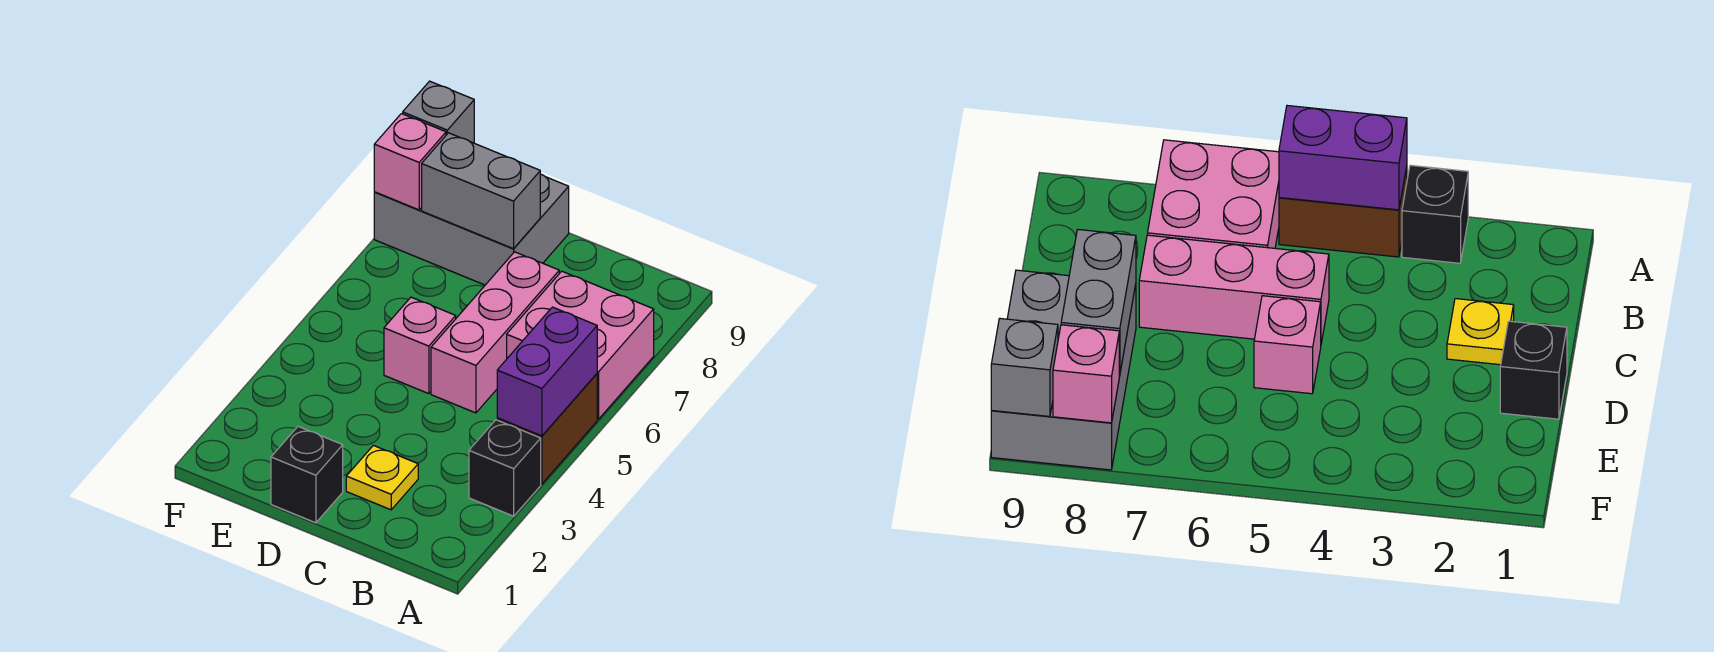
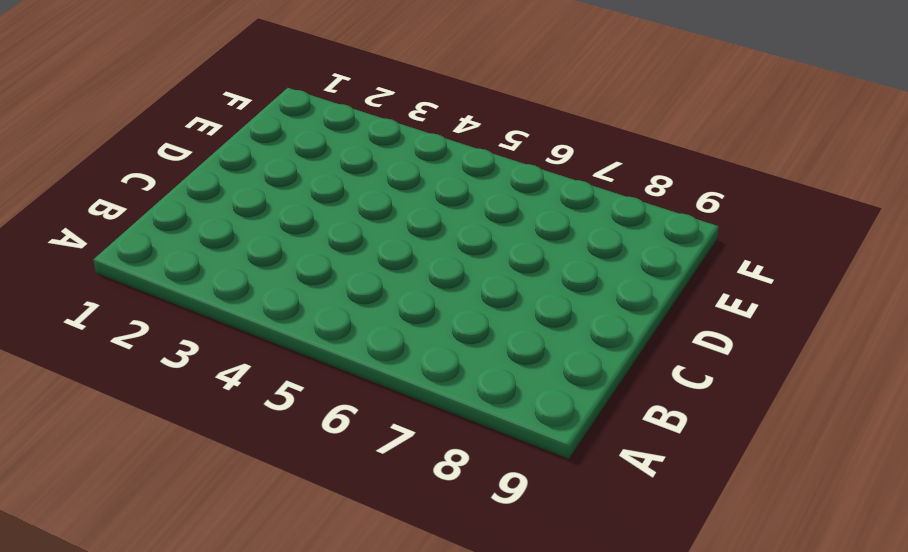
none -> black brick A3 level 1
none -> brown brick A4:A5 level 1
none -> pink brick A6:B7 level 1

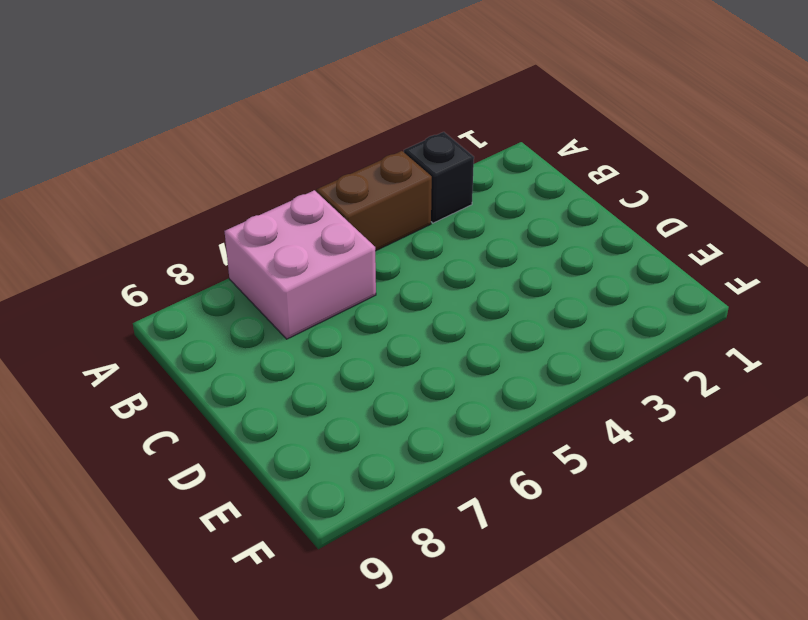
none -> yellow plate C2 level 1
none -> pink brick C5:C7 level 1
none -> black brick D1 level 1

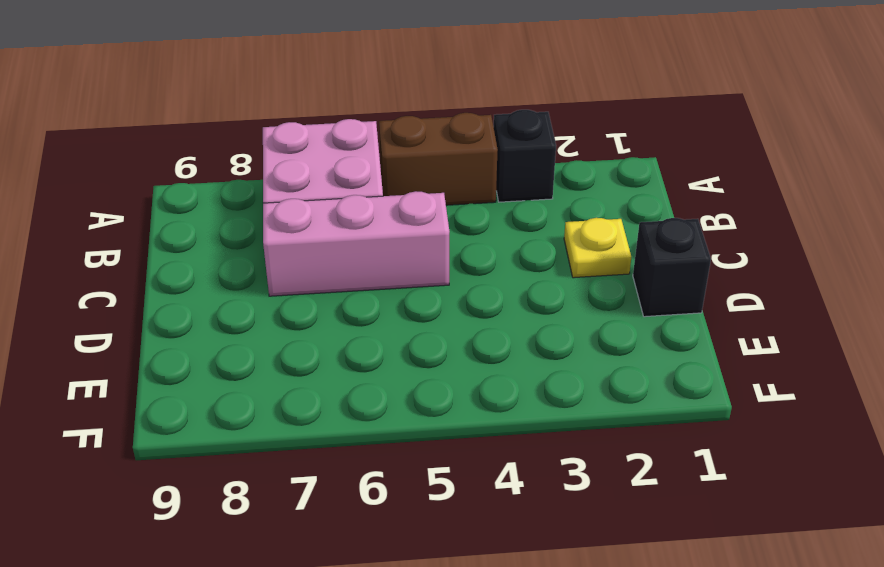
none -> pink brick D5 level 1
none -> grey brick D8:F9 level 1
none -> purple brick A4:A5 level 2

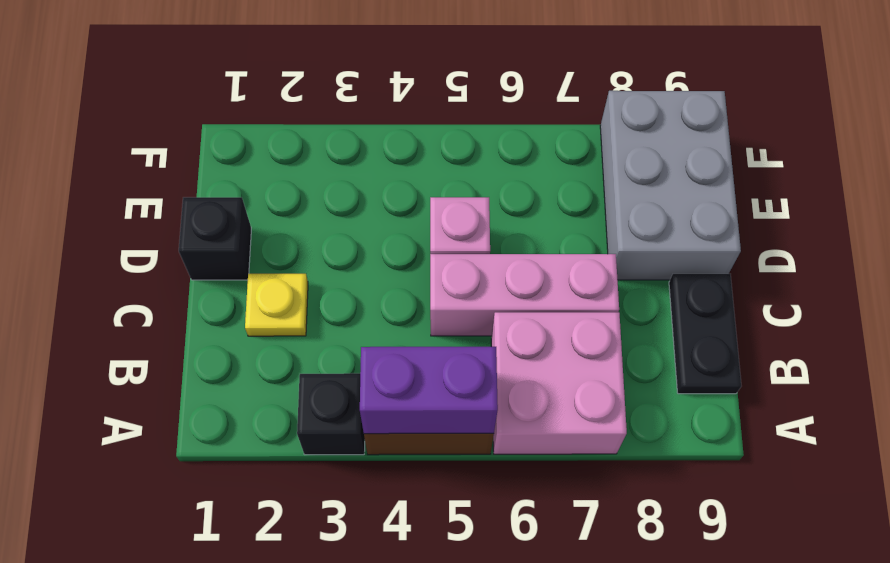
black plate B9:C9 level 1 -> none
none -> grey brick D8:E8 level 2
none -> pink brick F8 level 2
none -> grey brick F9 level 2

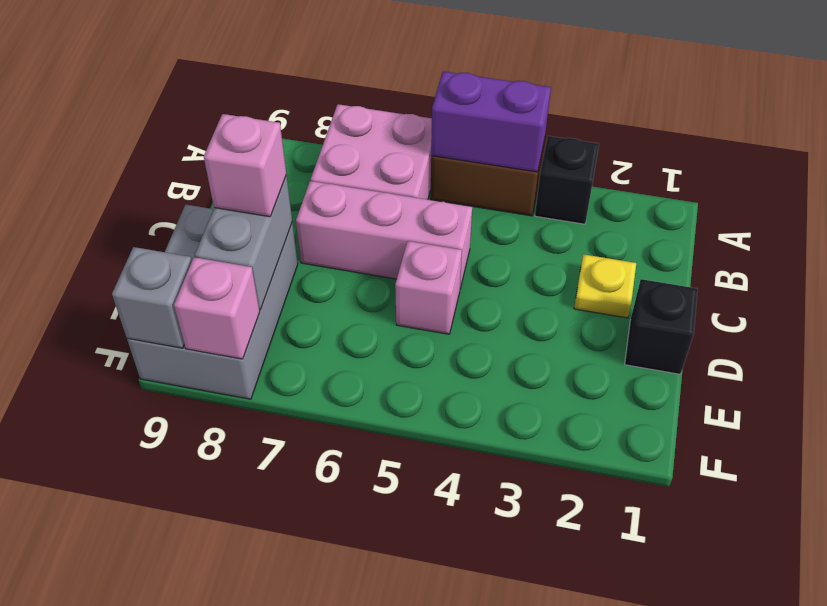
pink brick D8 level 3 -> none

